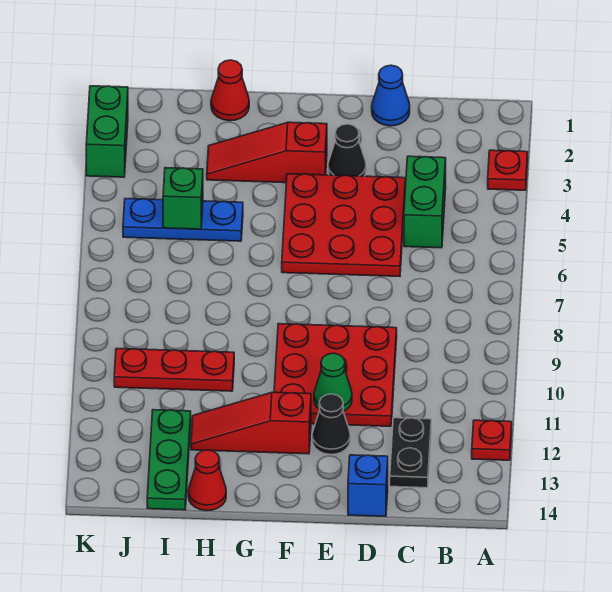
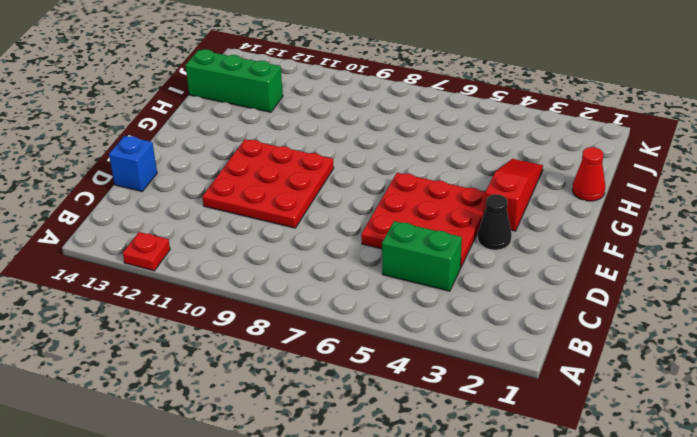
green brick I12:I14 level 1 -> green plate I12:I14 level 1
none -> red plate A3 level 1
none -> black plate C12:C13 level 1
none -> blue cone D1 level 1

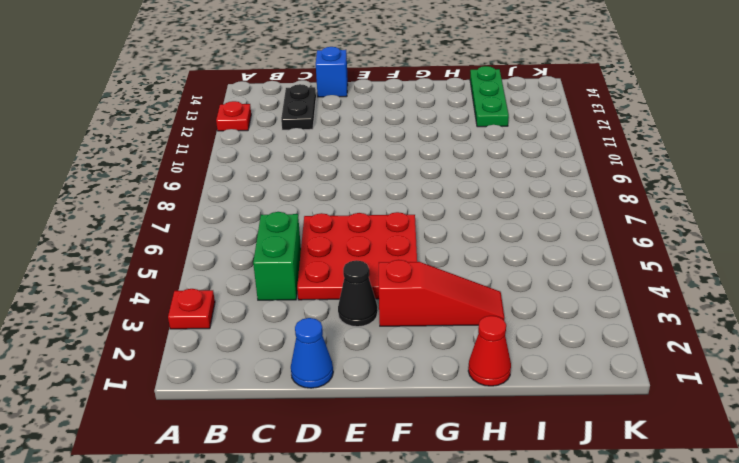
none -> red plate D9:F11 level 1
none -> black cone E12 level 1
none -> red slope F12:H12 level 1 top F

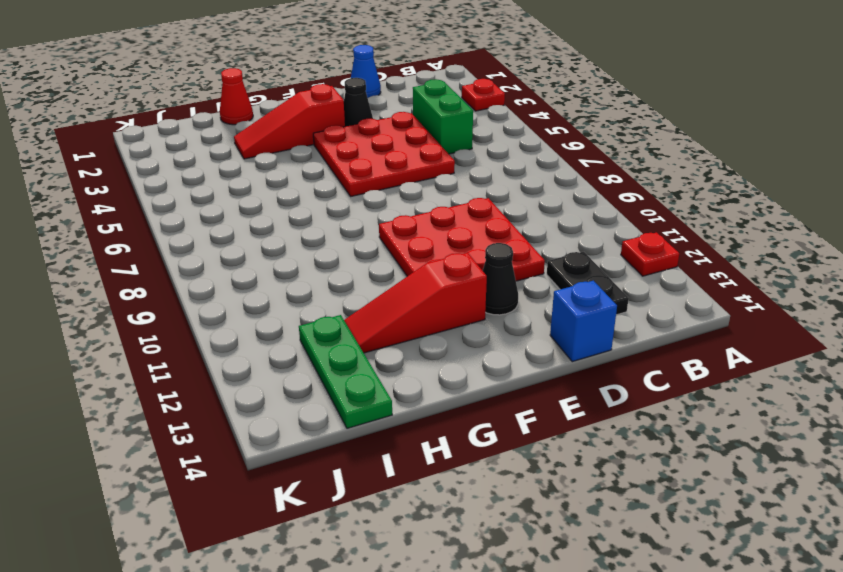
none -> blue plate H5:J5 level 1
none -> red plate H10:J10 level 1
none -> red cone H14 level 1

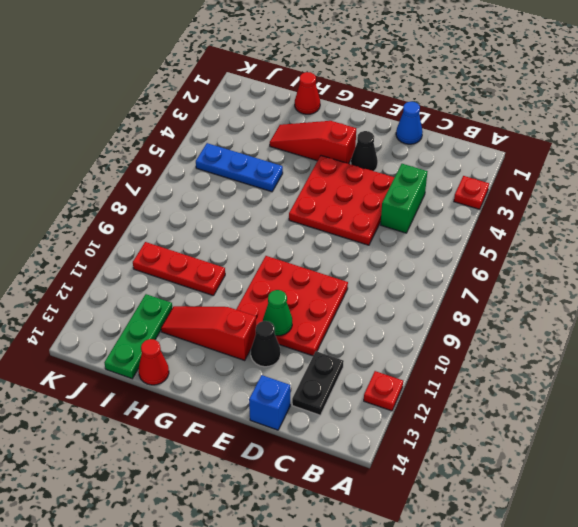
none -> green brick K2:K3 level 1
none -> green brick I5 level 2

